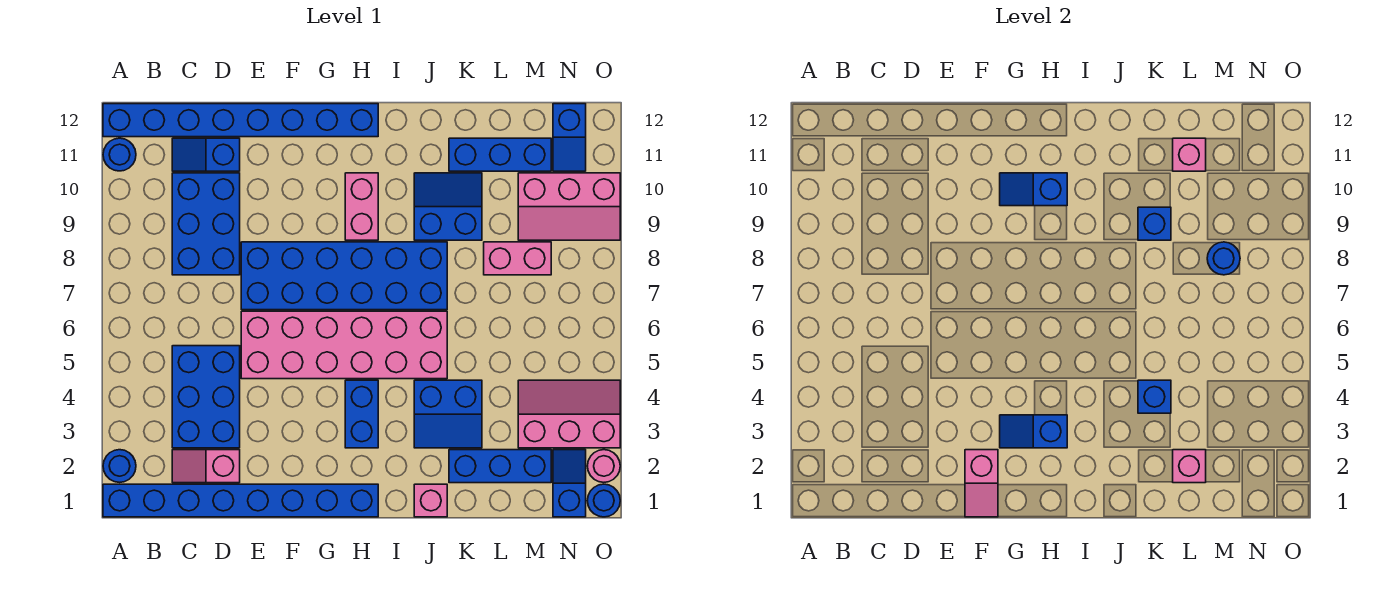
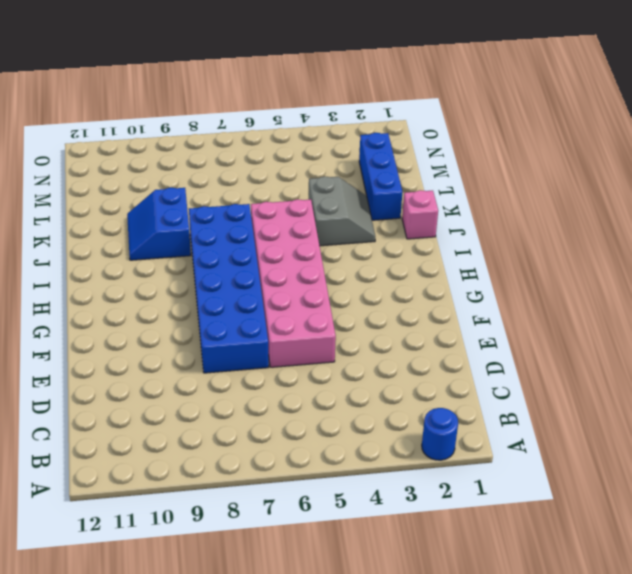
grey slope J3:K4 level 1 top 4 -> blue slope J3:K4 level 1 top 4
none -> blue brick A1:H1 level 1
none -> blue round brick A11 level 1
none -> blue brick A12:H12 level 1
none -> pink slope C2:D2 level 1 top D

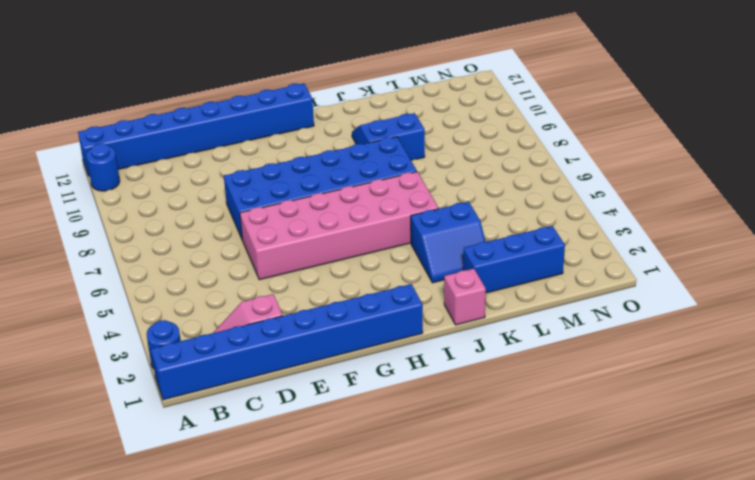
none -> blue brick C3:D5 level 1
none -> blue brick C8:D10 level 1
none -> blue slope C11:D11 level 1 top D
none -> blue brick H3:H4 level 1

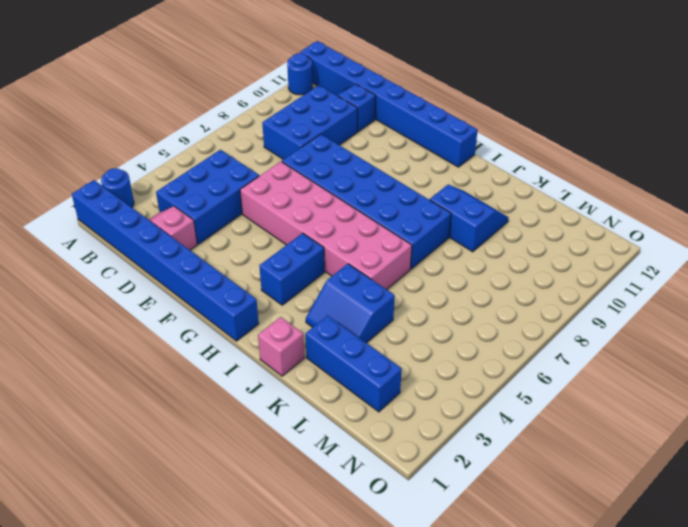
none -> pink brick H9:H10 level 1
none -> blue brick K11:M11 level 1
none -> pink brick L8:M8 level 1
none -> pink slope M3:O4 level 1 top 3

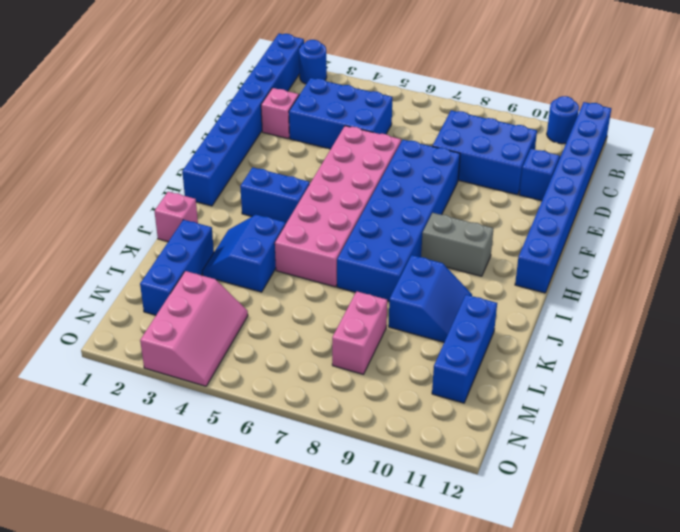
grey brick H9:H10 level 1 -> pink brick H9:H10 level 1
none -> pink slope M9:O10 level 1 top 10
none -> blue slope N1:N2 level 1 top 1
none -> blue slope N11:N12 level 1 top 12
none -> blue round brick O1 level 1

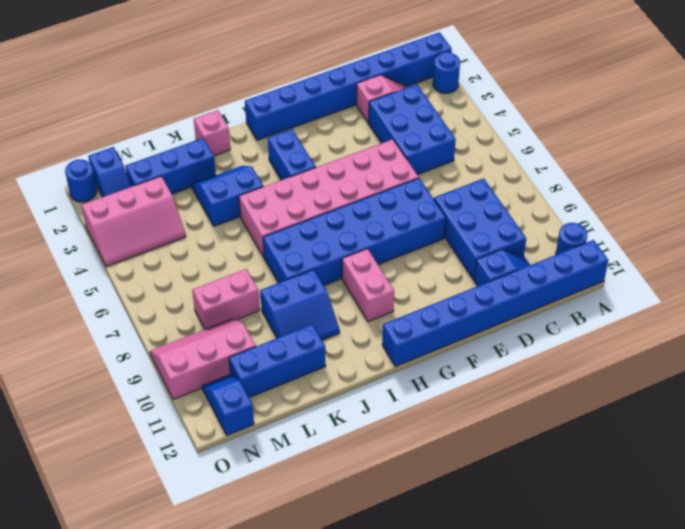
none -> pink round brick O2 level 1
none -> pink slope F1:F2 level 2 top 2
none -> blue slope G3:H3 level 2 top H
none -> blue slope G10:H10 level 2 top H

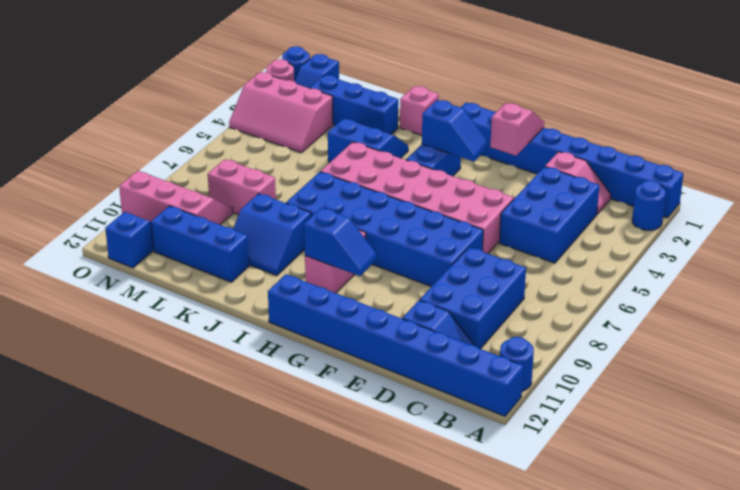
none -> blue brick K4 level 2
none -> blue brick K9 level 2
none -> pink brick L2 level 2
none -> pink brick L11 level 2

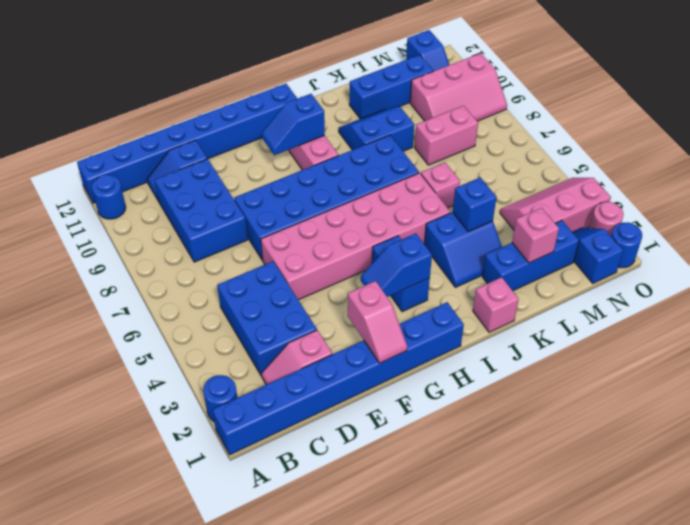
pink brick K6 level 1 -> pink brick L11 level 2
none -> blue brick K9 level 2
none -> blue round brick M8 level 2

